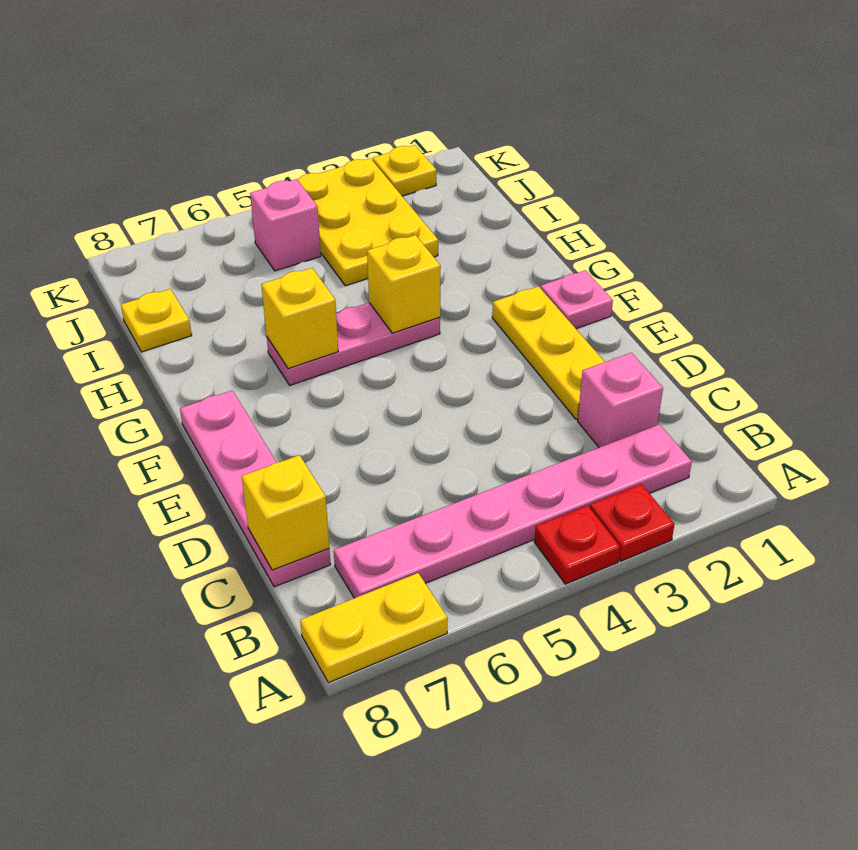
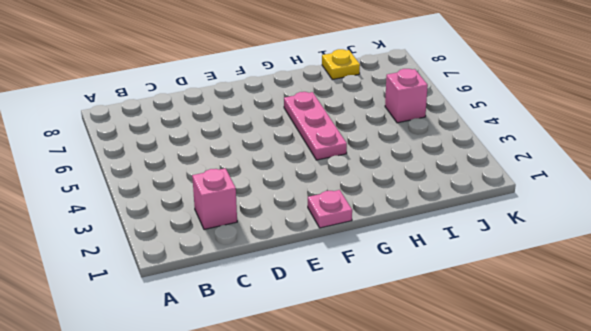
none -> red plate A3 level 1
none -> red plate A4 level 1
none -> yellow plate A7:A8 level 1

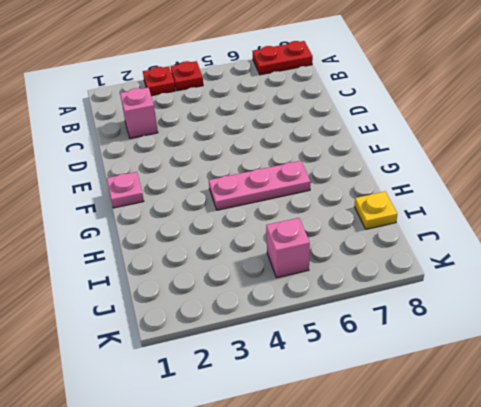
red plate A7:A8 level 1 -> yellow plate A7:A8 level 1
none -> pink plate B2:B7 level 1
none -> pink plate C8:F8 level 1
none -> yellow plate D2:F2 level 1

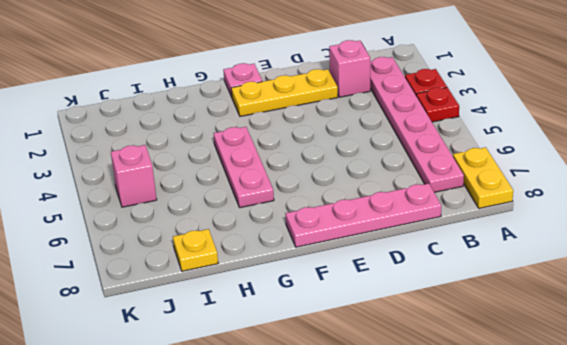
none -> yellow plate I3:K4 level 1
none -> yellow plate K2 level 1
none -> yellow brick C8 level 2

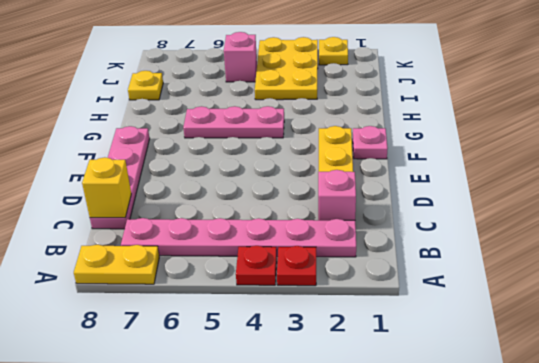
none -> yellow brick G4 level 2
none -> yellow brick G6 level 2

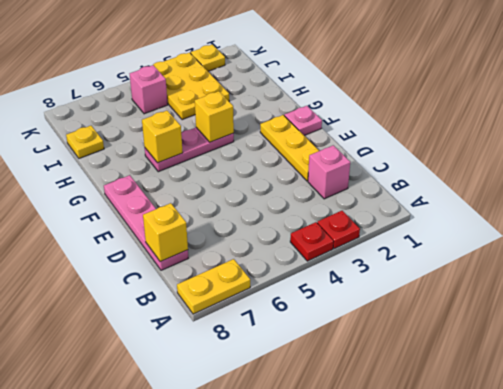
none -> pink plate B2:B7 level 1

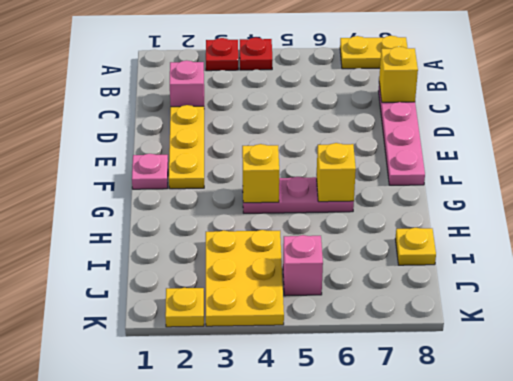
none -> pink plate B2:B7 level 1

